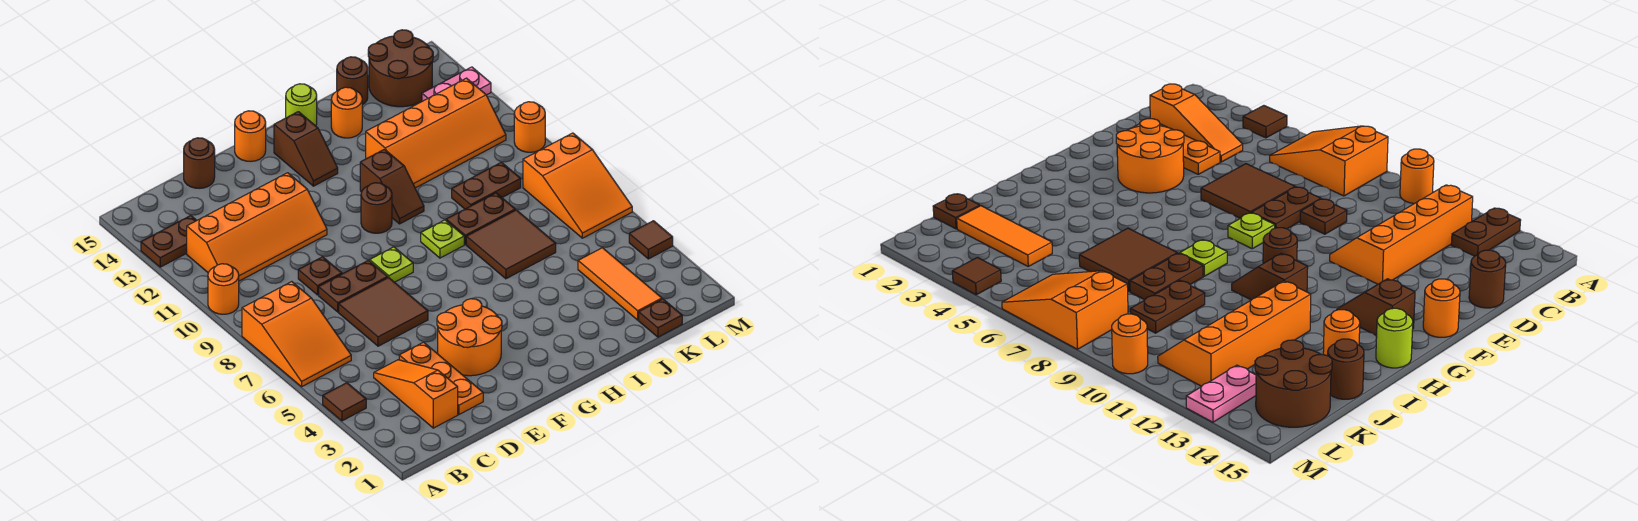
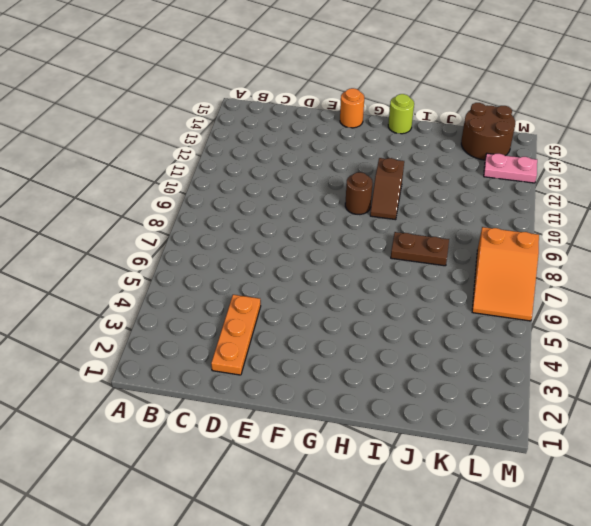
none -> brown tile A4 level 1
none -> orange slope A6:B8 level 1 top 8
none -> orange round brick A10 level 1
none -> brown plate A13:B13 level 1

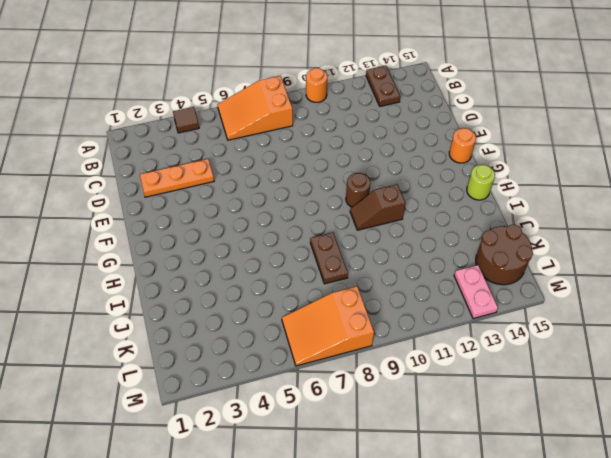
none -> orange slope B11:E12 level 1 top 12
none -> orange slope C2:C4 level 1 top 2
none -> brown tile D6:E7 level 1
none -> brown plate D8:E8 level 1

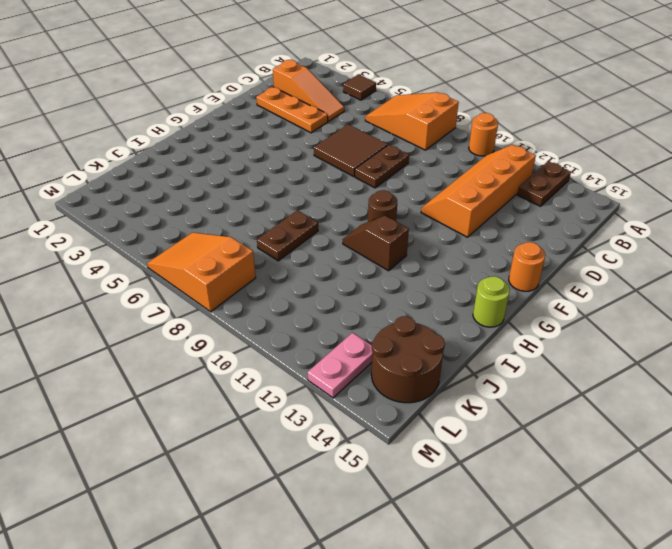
none -> brown plate D9 level 1
none -> brown round brick D15 level 1
none -> orange round brick E3:F4 level 1
none -> lime plate F8 level 1

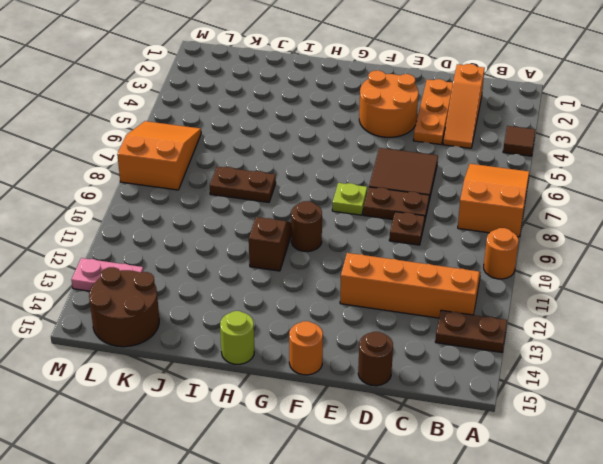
none -> brown slope G13:G14 level 1 top 14
none -> lime plate H8 level 1
none -> brown tile I6:J7 level 1
none -> orange slope I11:L12 level 1 top 12

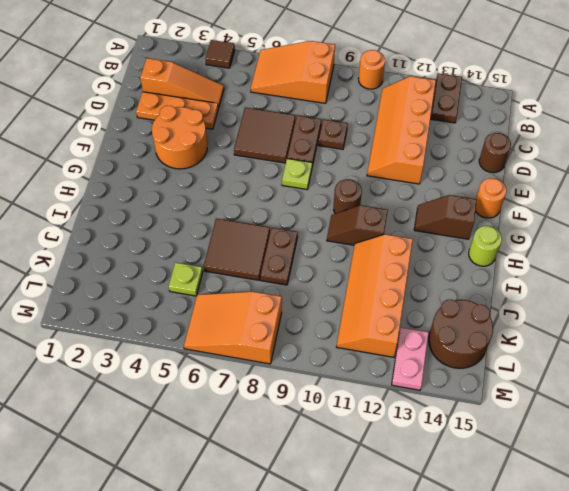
lime plate K5 level 1 -> lime plate H8 level 1
none -> orange round brick I14 level 1
none -> brown plate J9:K9 level 1
none -> brown round brick J15 level 1
none -> brown plate K1 level 1

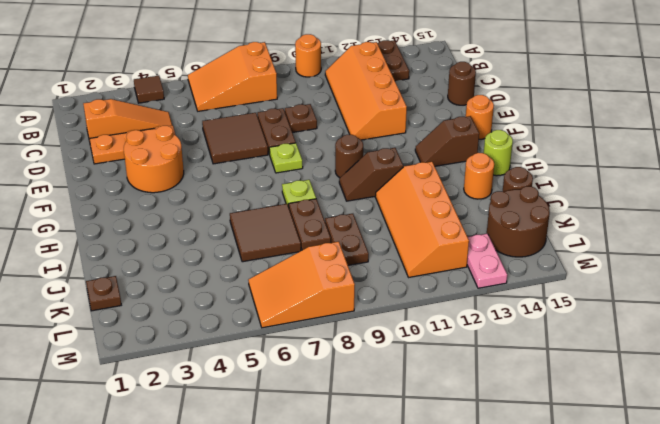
none -> orange tile K2:K4 level 1
none -> brown tile M4 level 1
none -> orange round brick M10 level 1

